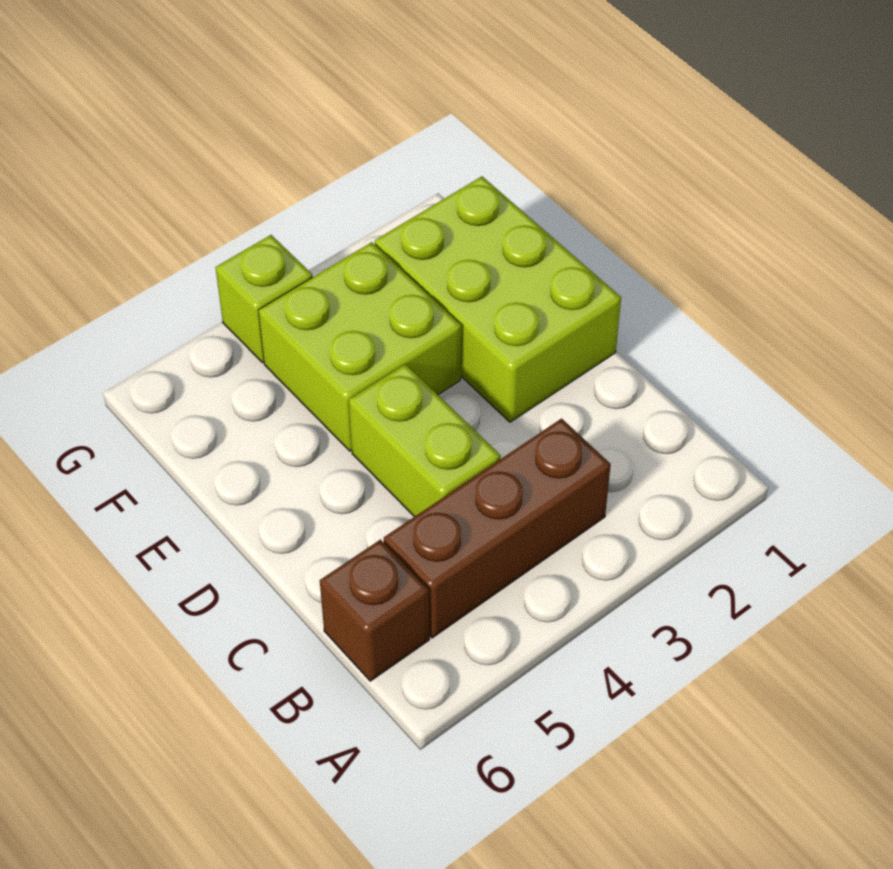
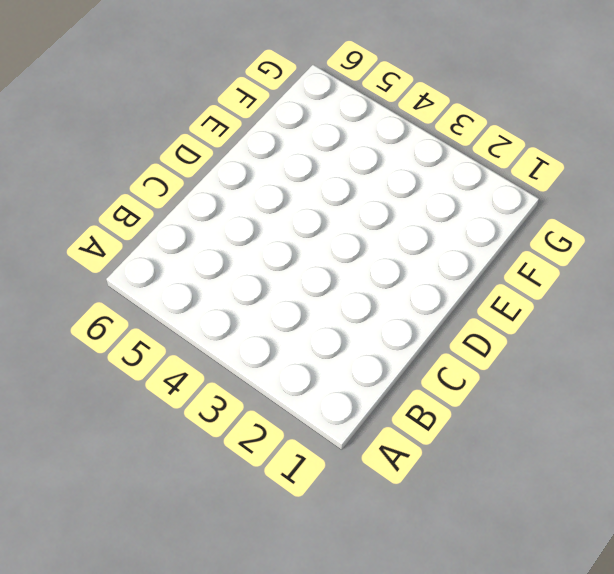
none -> brown brick B3:B5 level 1
none -> brown brick B6 level 1

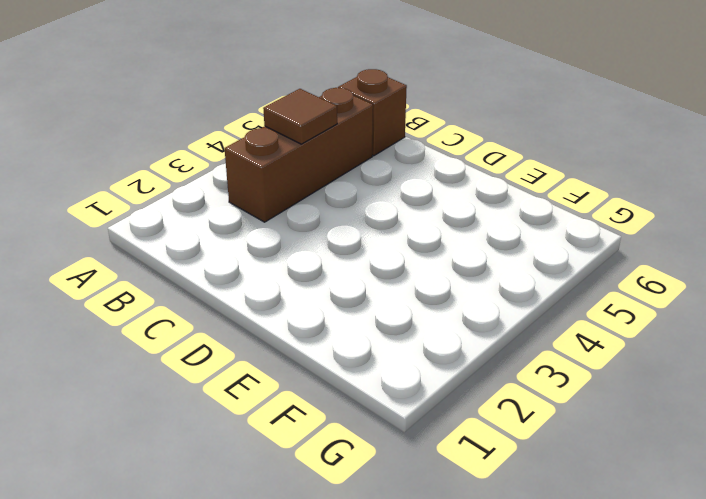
brown tile B4 level 2 -> none
none -> lime brick C4:D4 level 1
none -> lime brick D1:F2 level 1

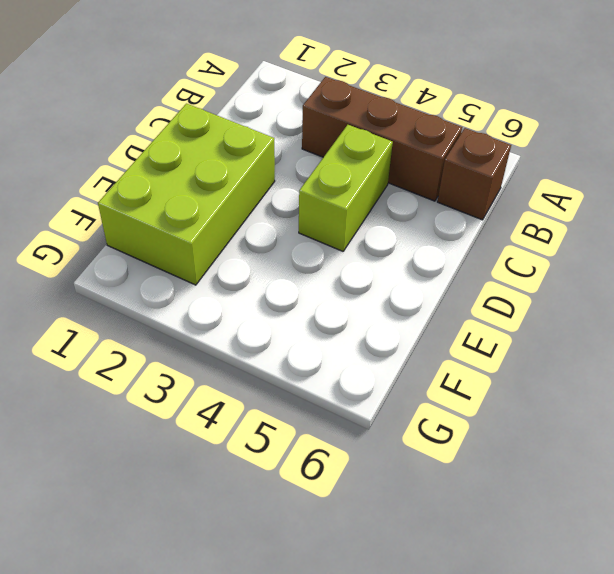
none -> lime brick E3:F4 level 1
none -> lime brick G4 level 1

